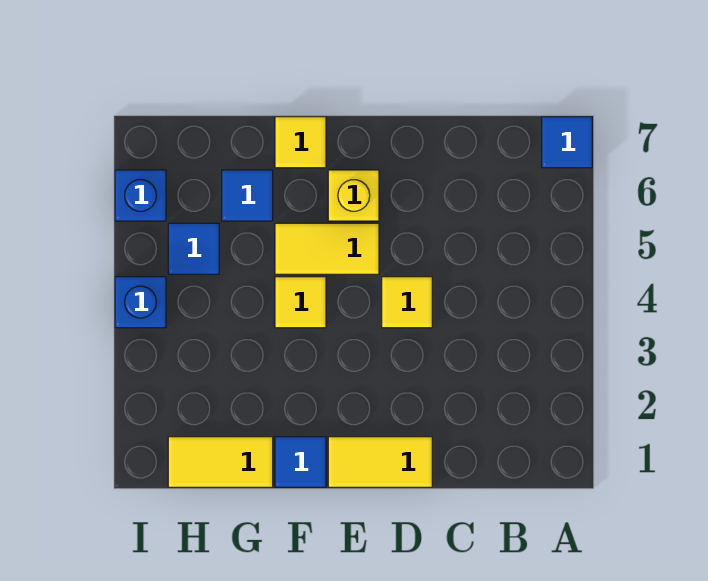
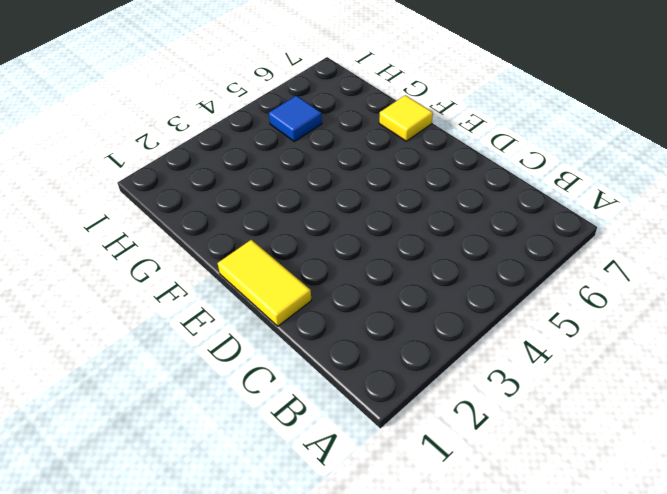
none -> blue tile A7 level 1
none -> yellow tile D4 level 1
none -> yellow tile E5:F5 level 1

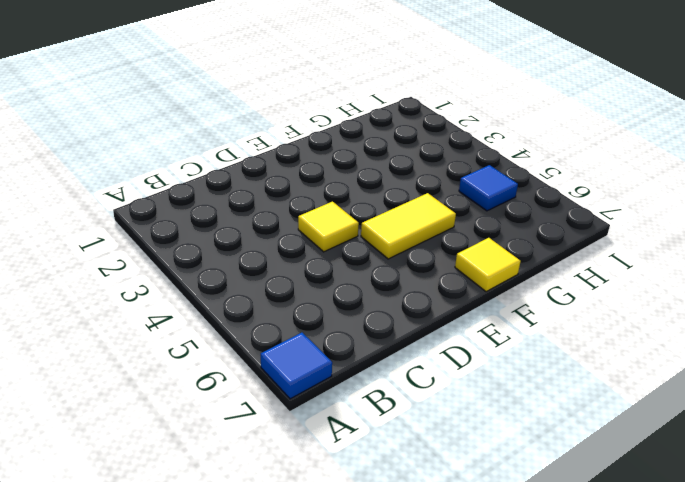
none -> yellow tile D1:E1 level 1
none -> yellow brick E6 level 1
none -> blue tile F1 level 1

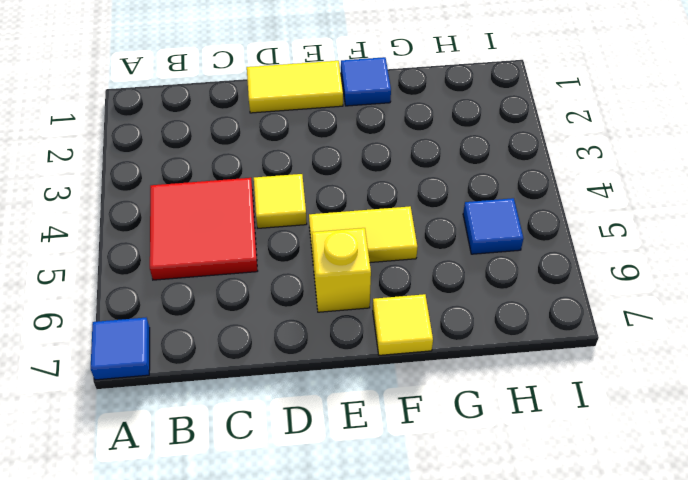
red tile B4:C5 level 1 -> none
none -> yellow tile F4 level 1
none -> yellow tile G1:H1 level 1
none -> blue tile G6 level 1

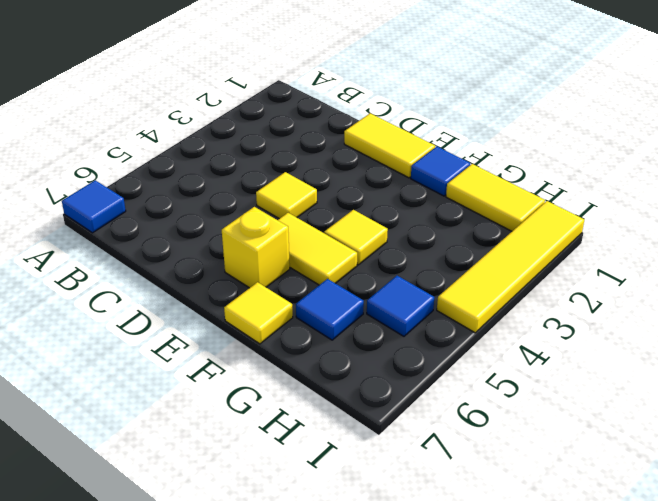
yellow tile I1:I4 level 1 -> blue brick I4 level 1
none -> blue brick I6 level 1

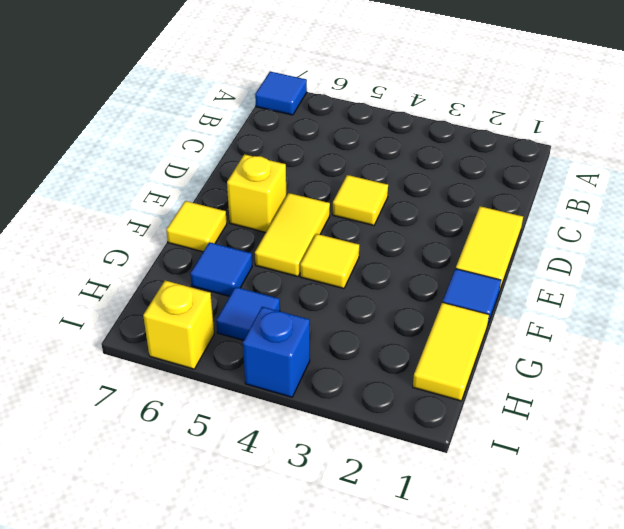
yellow brick I6 level 1 -> blue brick I6 level 1

